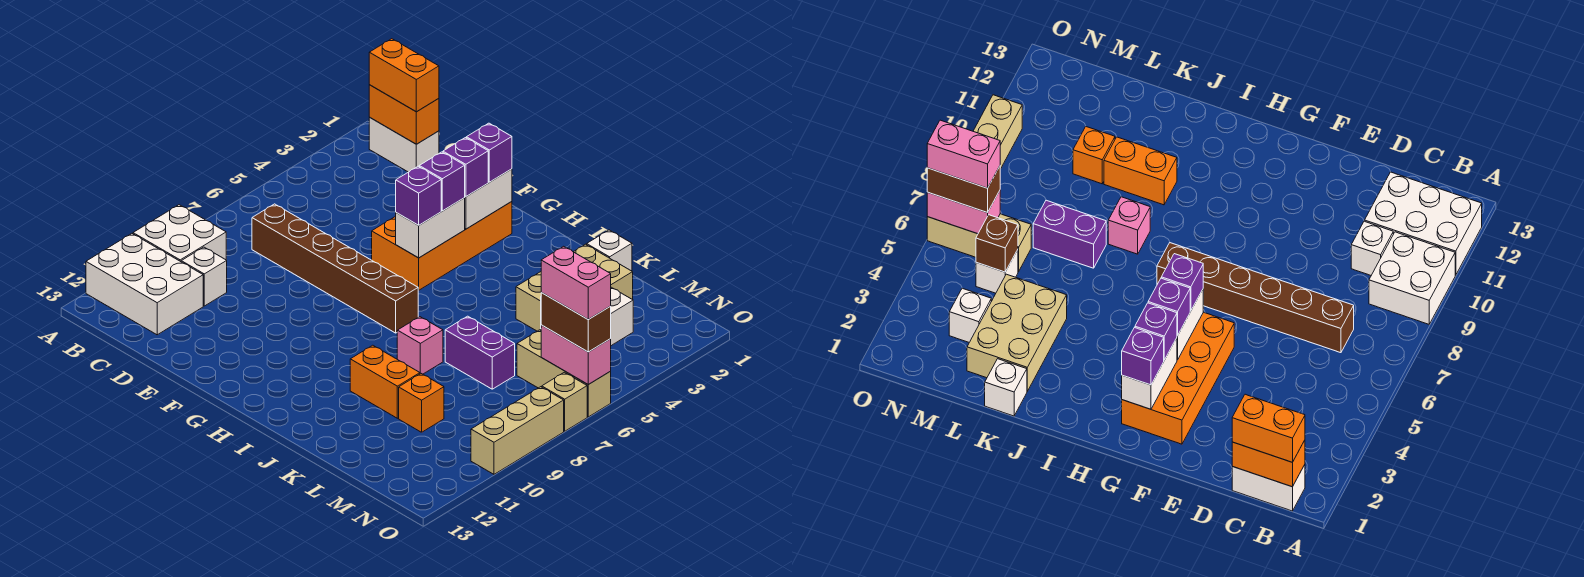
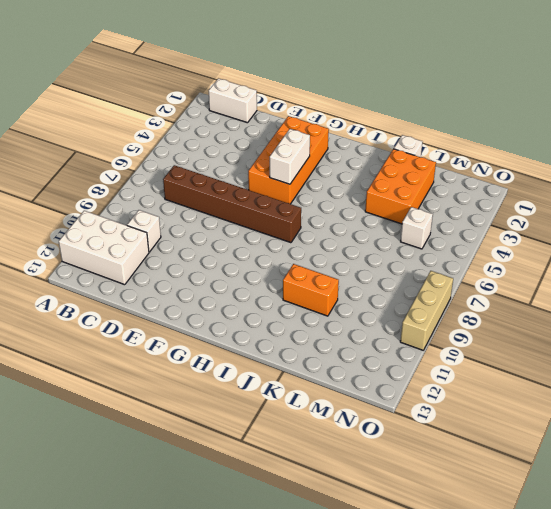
orange brick K2:L4 level 1 -> tan brick K2:L4 level 1
none -> white brick A9:B10 level 1
none -> pink brick J8 level 1
none -> purple brick K7:L7 level 1

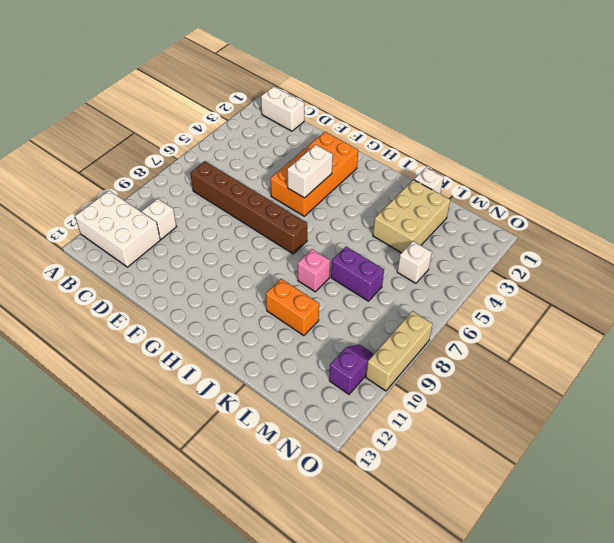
purple slope N10:N11 level 1 top 11 -> none
none -> white brick A9:B10 level 1
none -> orange brick L10 level 1
none -> white brick M3 level 1

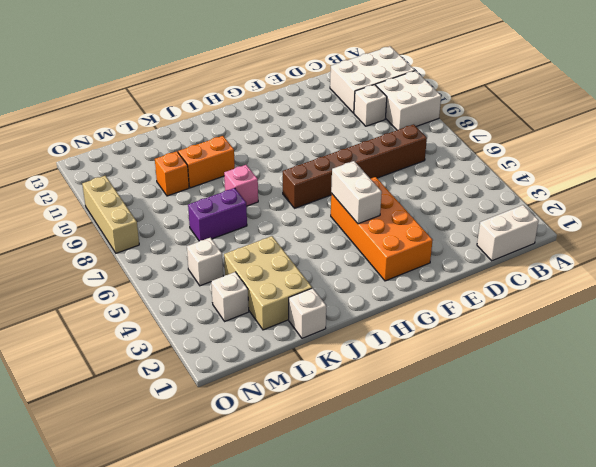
none -> tan brick M6:O6 level 1
none -> tan brick O7 level 1
none -> orange brick B1:C1 level 2

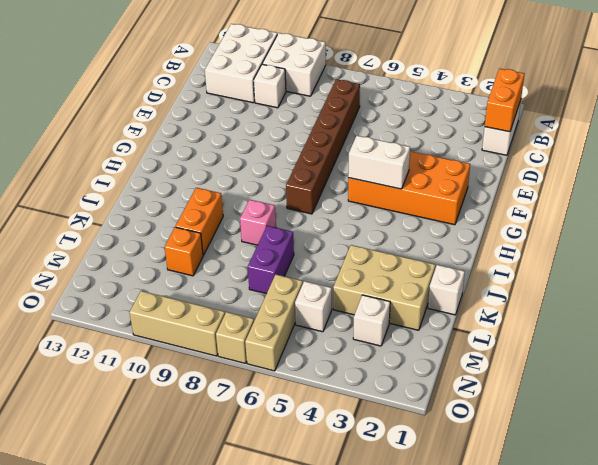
none -> white brick G2:G3 level 2
none -> brown brick M5 level 2
none -> pink brick N6:O6 level 2

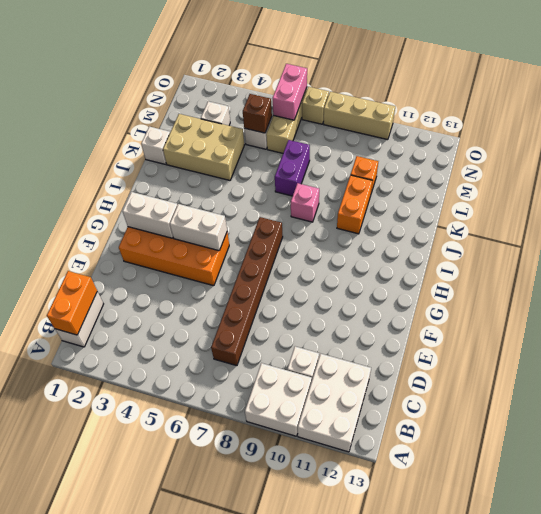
none -> orange brick B1:C1 level 3
none -> purple brick G2 level 3
none -> purple brick G3 level 3

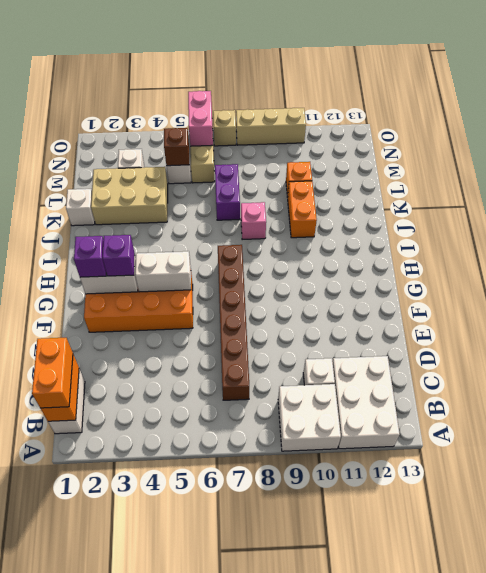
none -> purple brick G4 level 3
none -> purple brick G5 level 3
none -> brown brick N6:O6 level 3

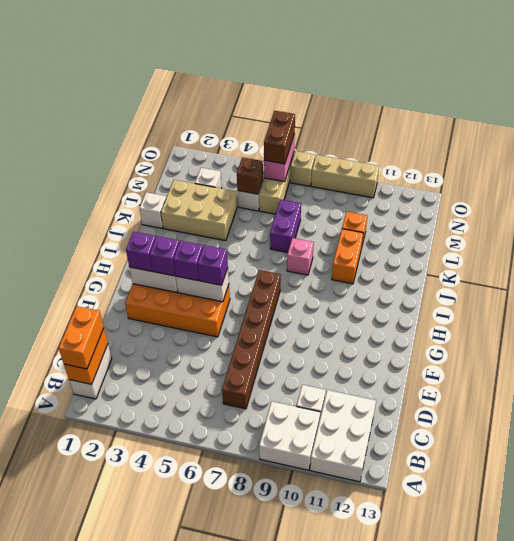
none -> pink brick N6:O6 level 4

